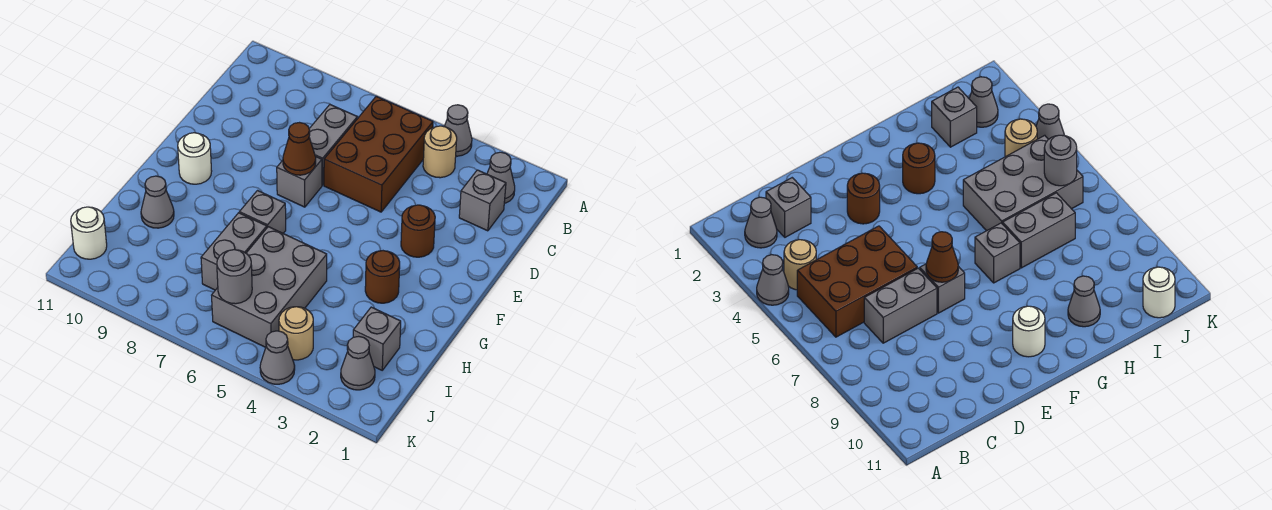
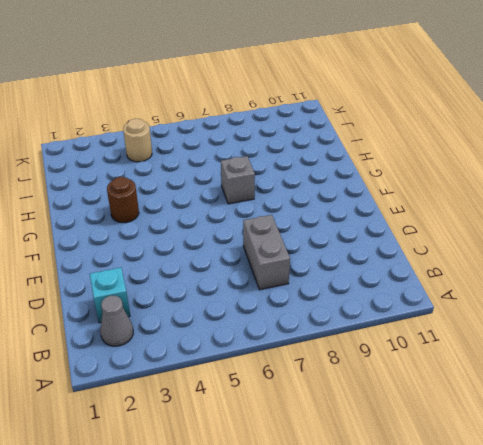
cyan brick C2 level 1 -> grey brick C2 level 1
none -> grey cone A4 level 1
none -> tan round brick B4 level 1
none -> brown brick B5:D6 level 1

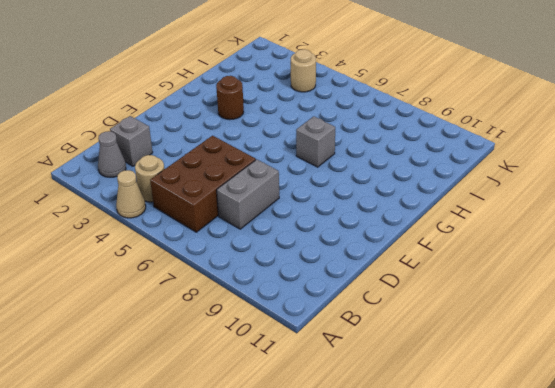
tan cone A4 level 1 -> grey cone A4 level 1
none -> brown round brick E3 level 1
none -> grey brick E7 level 1
none -> white round brick F10 level 1

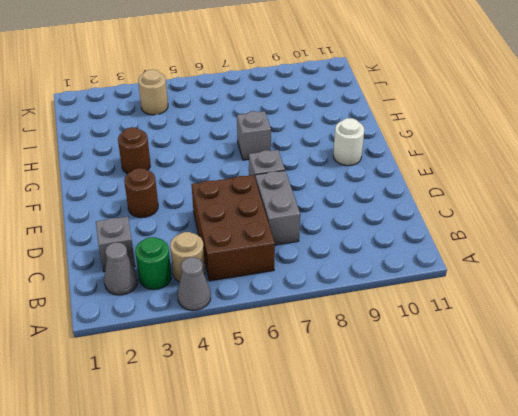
green round brick B3 level 1 -> none
none -> grey brick H5:J6 level 1
none -> grey brick H7:I7 level 1
none -> grey cone H10 level 1

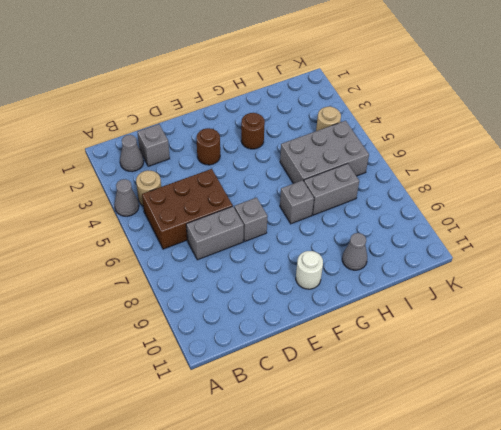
none -> grey brick I2 level 1
none -> grey cone J2 level 1
none -> white round brick J11 level 1

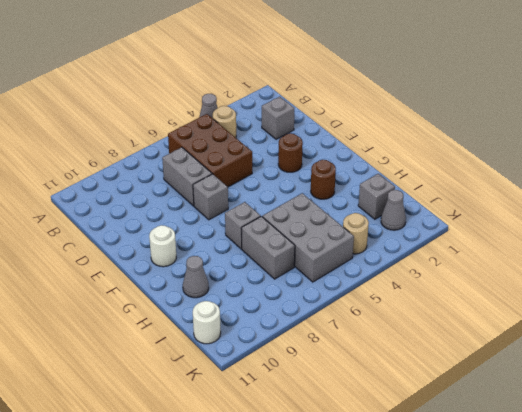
none -> grey cone B2 level 1
none -> grey cone K4 level 1
none -> brown cone E7 level 2

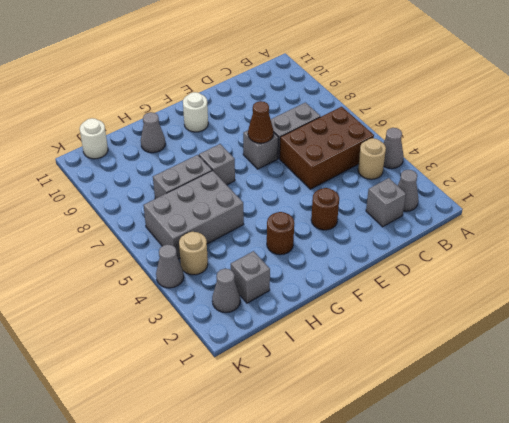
none -> grey round brick J6 level 2

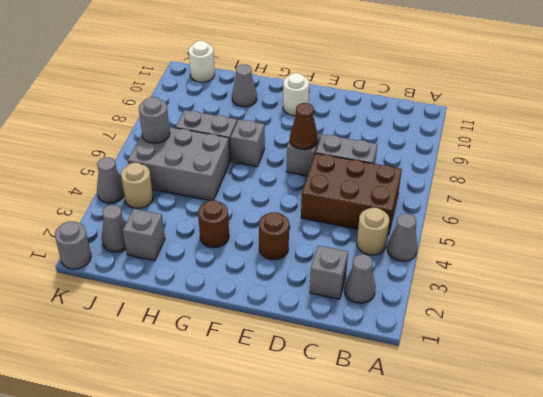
grey round brick K1 level 1 -> none

